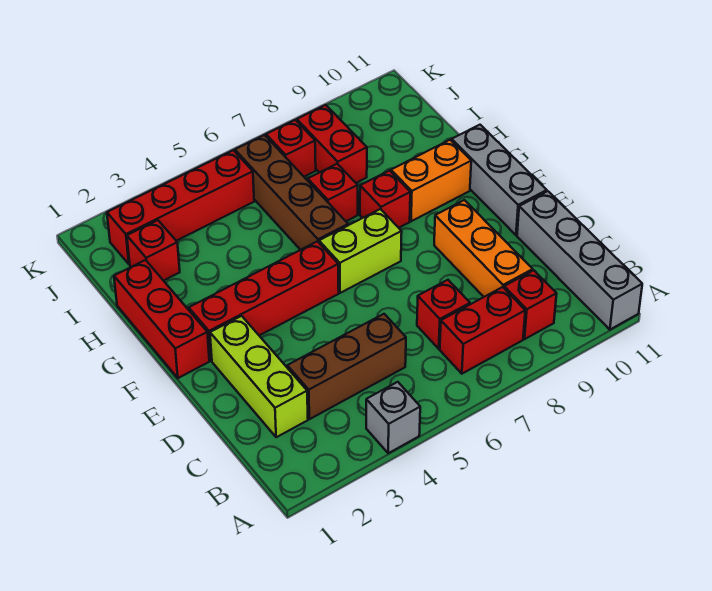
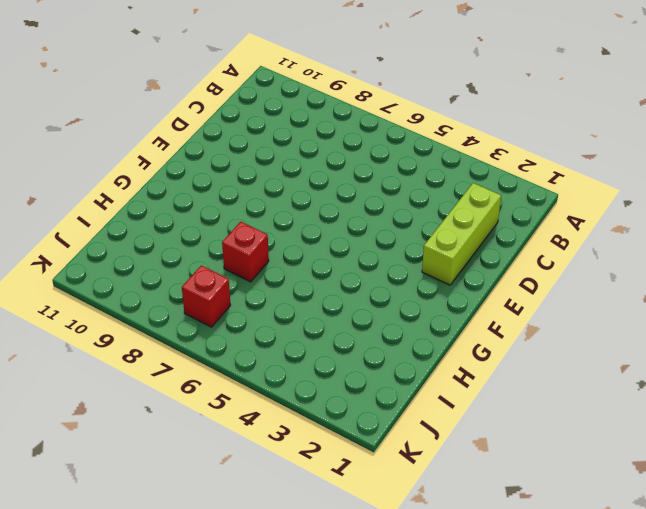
none -> grey brick A4 level 1
none -> grey brick A11:D11 level 1
none -> red brick B7:B8 level 1

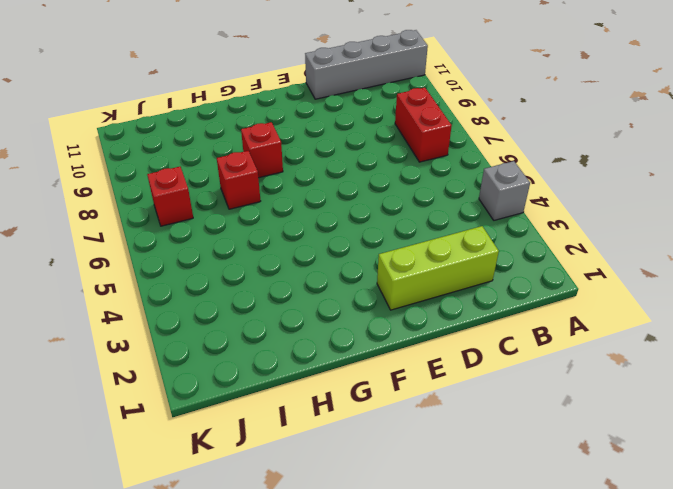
none -> red brick B9 level 1
none -> brown brick C3:C5 level 1
none -> red brick C7 level 1

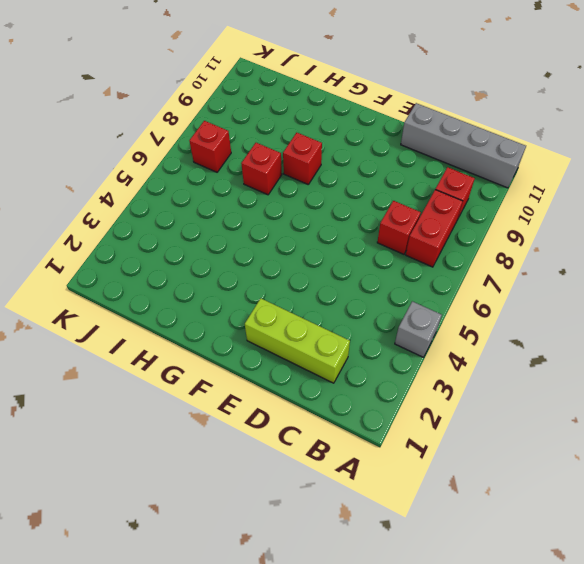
none -> brown brick C3:C5 level 1
none -> orange brick C9:E9 level 1
none -> grey brick E11:G11 level 1

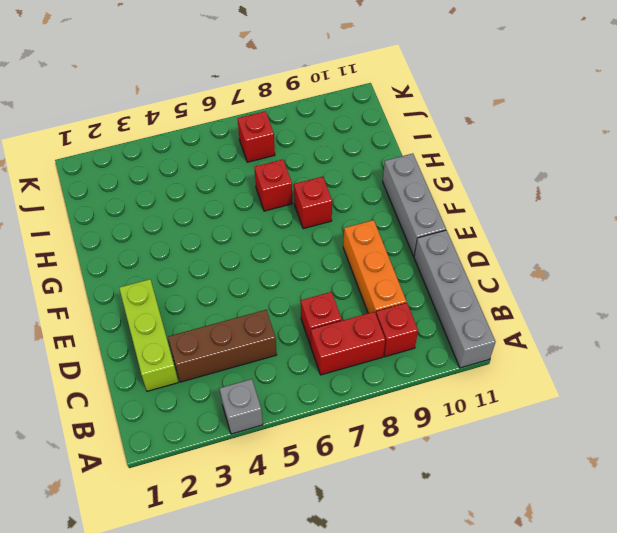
none -> red brick F1:H1 level 1
none -> red brick F2:F5 level 1
none -> lime brick F6:F7 level 1

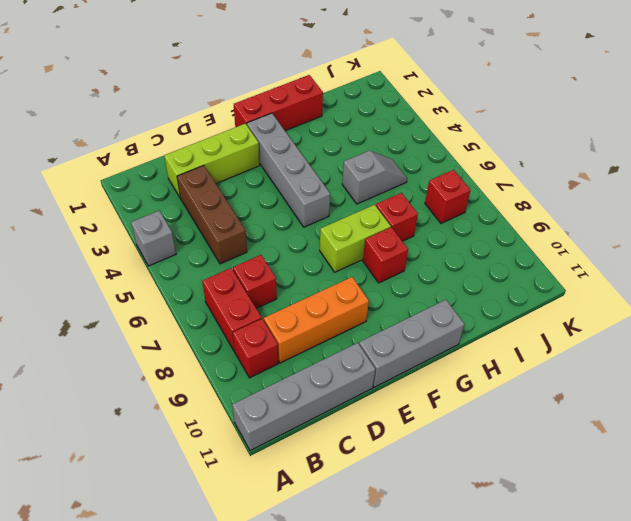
grey brick F2:F5 level 1 -> red brick F2:F5 level 1
lime brick F7:G7 level 1 -> lime brick F6:F7 level 1
grey slope H5:I5 level 1 top H -> none
none -> brown brick G6:J6 level 1
none -> orange brick G9:G10 level 1
none -> red brick I2 level 1

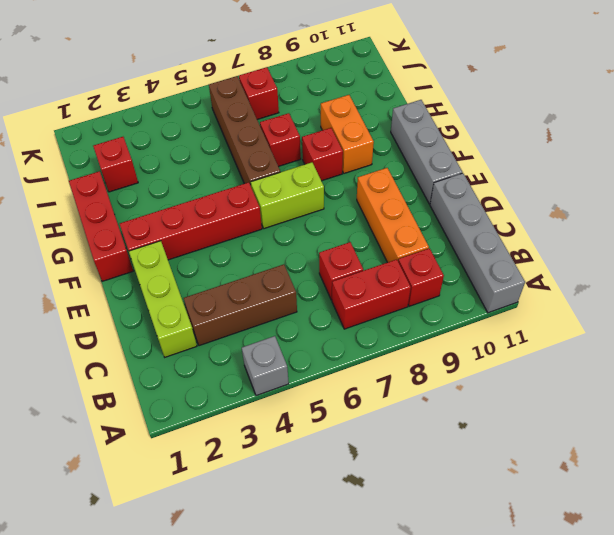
orange brick G9:H9 level 1 -> orange brick G9:G10 level 1
none -> red brick I8:J8 level 1
none -> red brick J2:J5 level 1

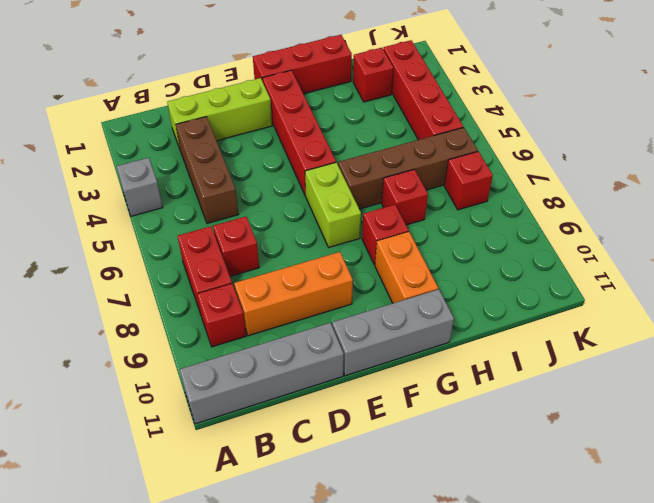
none -> red brick I8:J8 level 1

